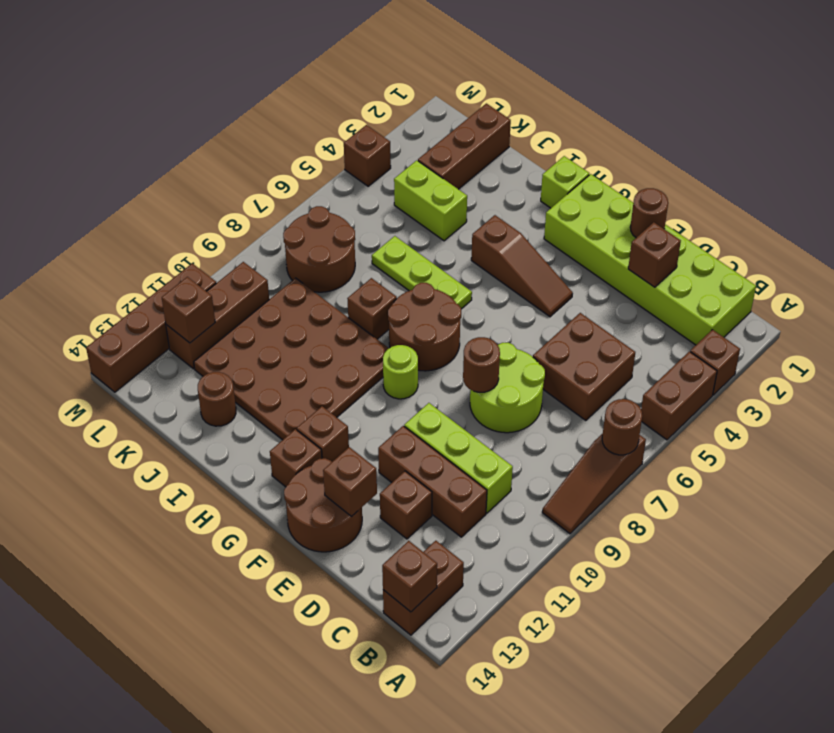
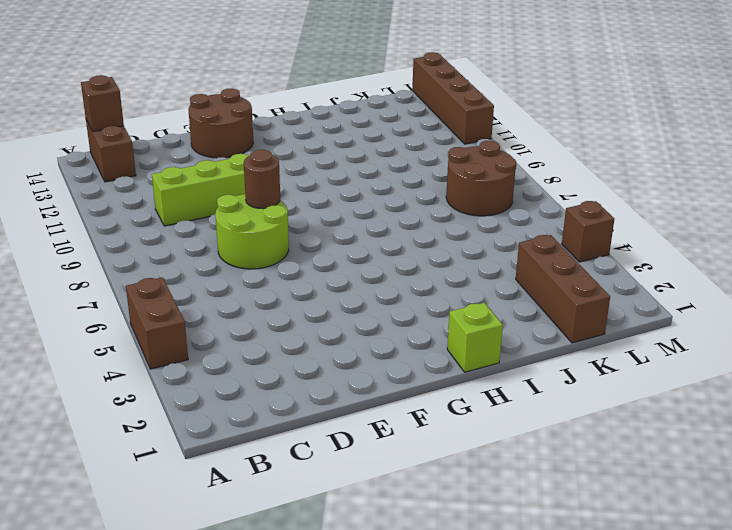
none -> brown brick A3 level 1
none -> brown slope A7:A9 level 1 top 7
none -> lime brick B1:G2 level 1
none -> brown brick C5:D6 level 1

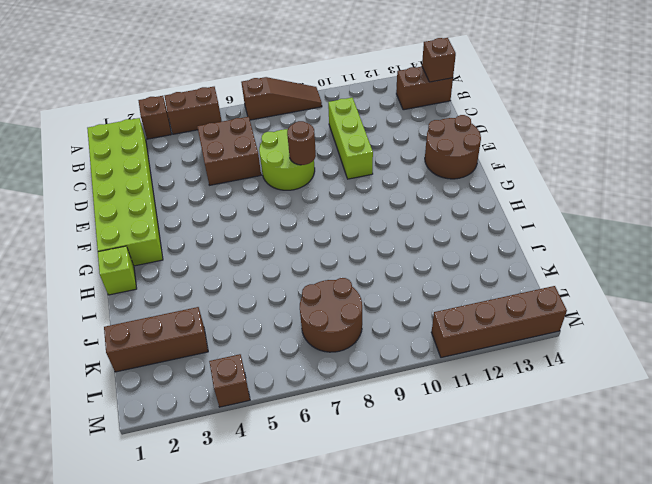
none -> brown brick C11:E11 level 1
none -> brown brick D12 level 1
none -> brown slope F4:H4 level 1 top H
none -> brown round brick G7:H8 level 1

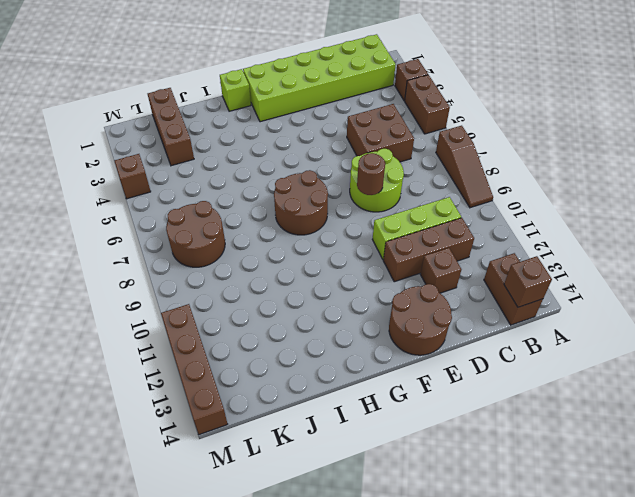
none -> brown slope F4:H4 level 1 top H
none -> lime round brick G9 level 1
none -> brown brick G12 level 1
none -> brown brick G13 level 1

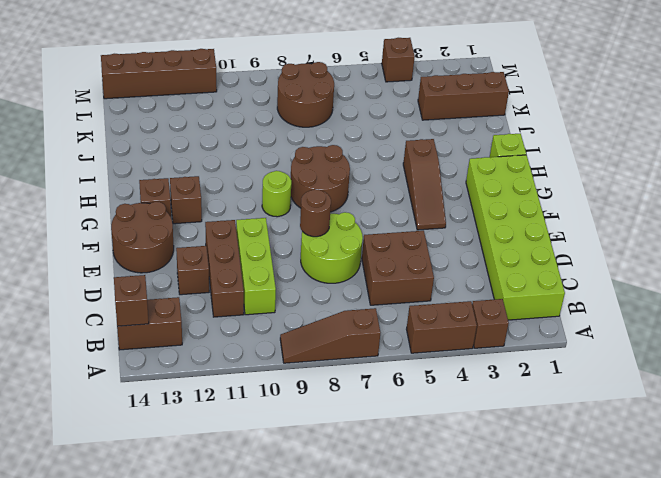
none -> lime plate H6:J6 level 1
none -> brown plate H9:K12 level 1
none -> brown brick I8 level 1
none -> lime brick J4:K4 level 1

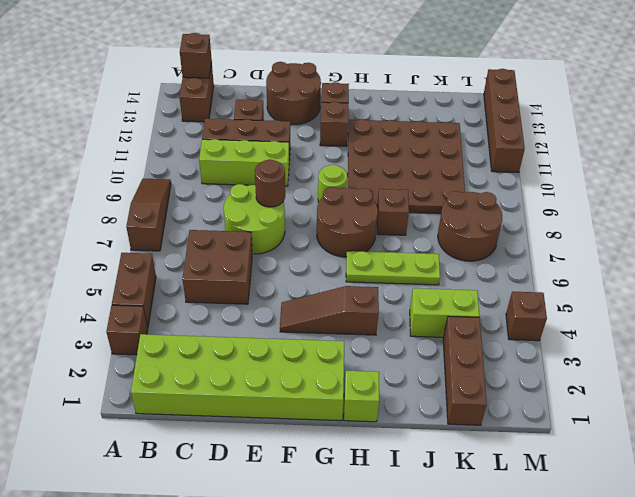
none -> brown round brick J13 level 1
none -> brown brick L10:L12 level 1
none -> brown round brick A7 level 2
none -> brown brick D2 level 2

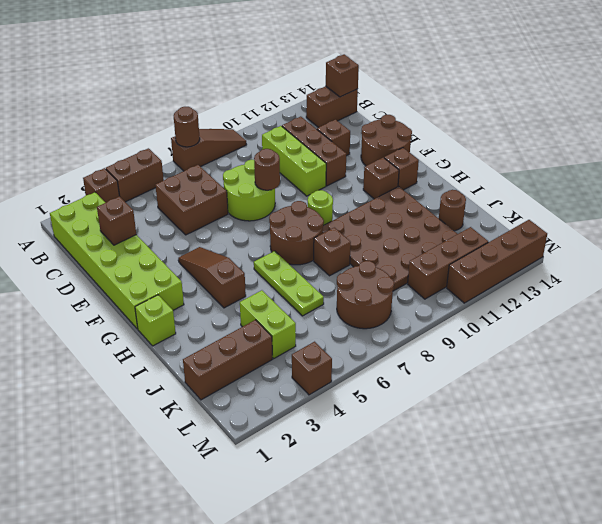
none -> brown round brick E1 level 2
none -> brown brick E13 level 2
none -> brown brick L12 level 2

